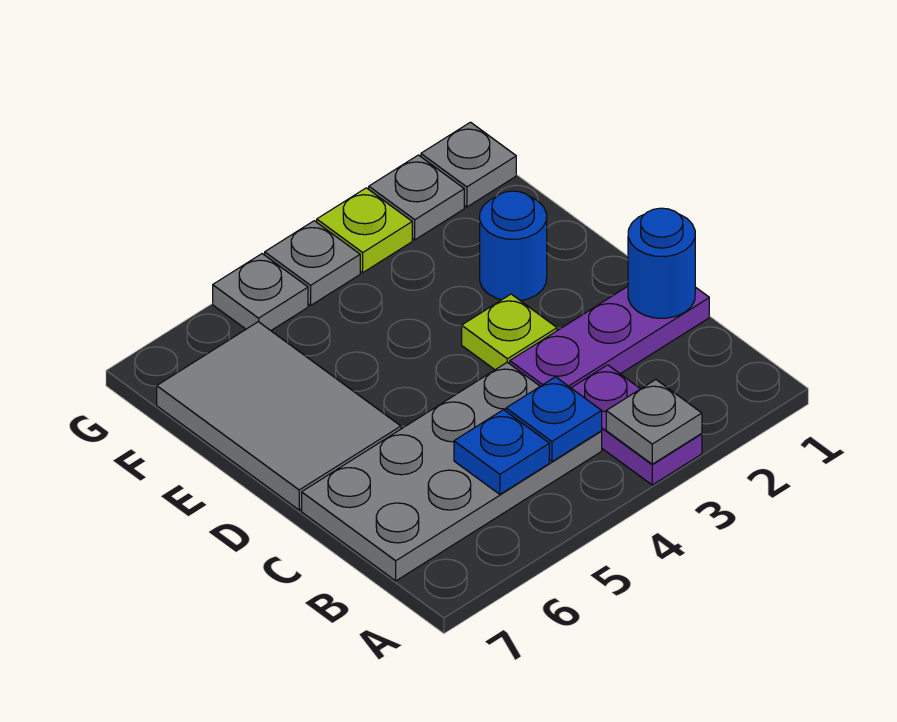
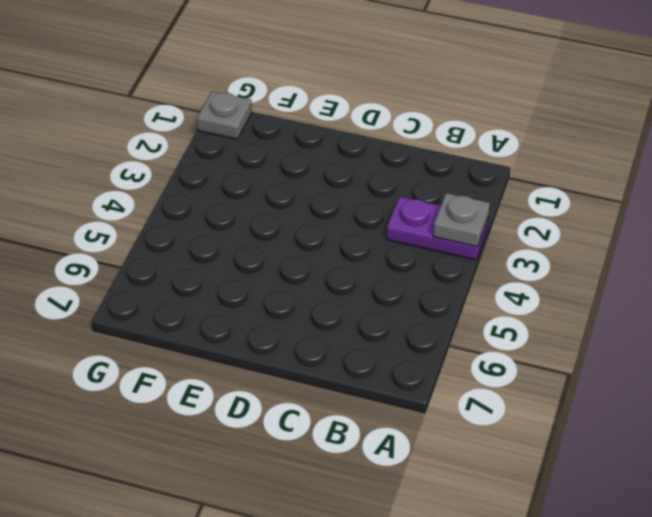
none -> grey plate B4:C7 level 1
none -> purple plate C1:C3 level 1
none -> lime plate D3 level 1

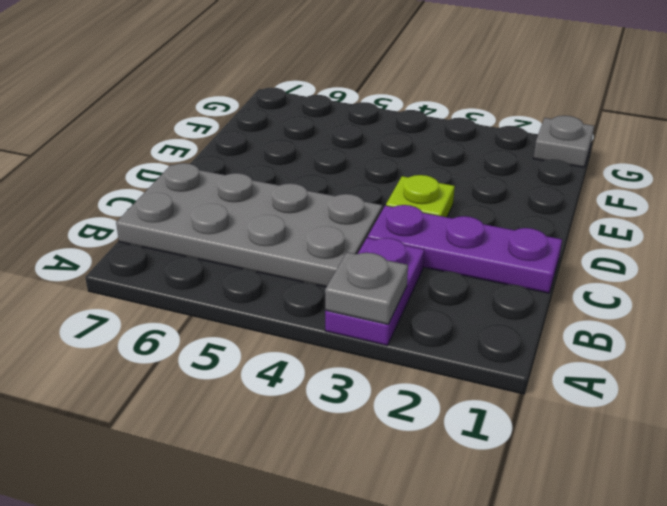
none -> grey tile D6:F7 level 1
none -> blue round brick E2 level 1
none -> grey plate G2 level 1

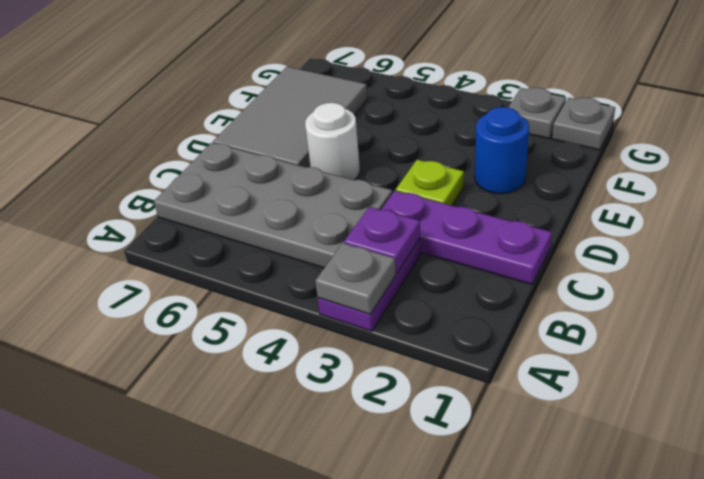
purple plate B3 level 2 -> none
white round brick D5 level 1 -> none
none -> lime plate G3 level 1
none -> grey plate G4 level 1
none -> grey plate G5 level 1

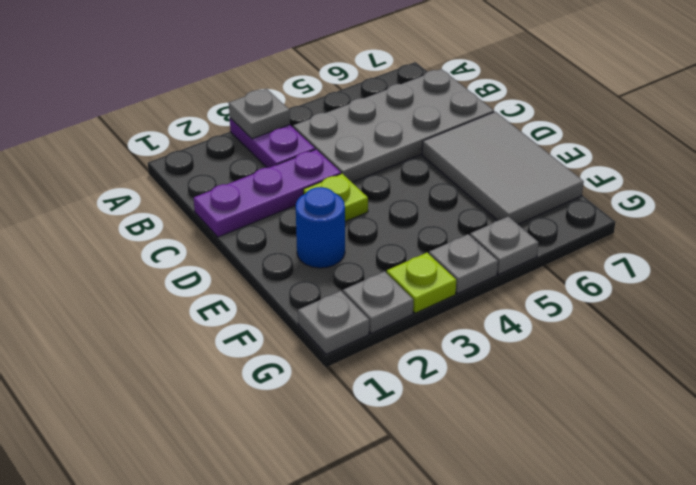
none -> blue plate B4 level 2
none -> blue plate B5 level 2
none -> blue round brick C1 level 2

